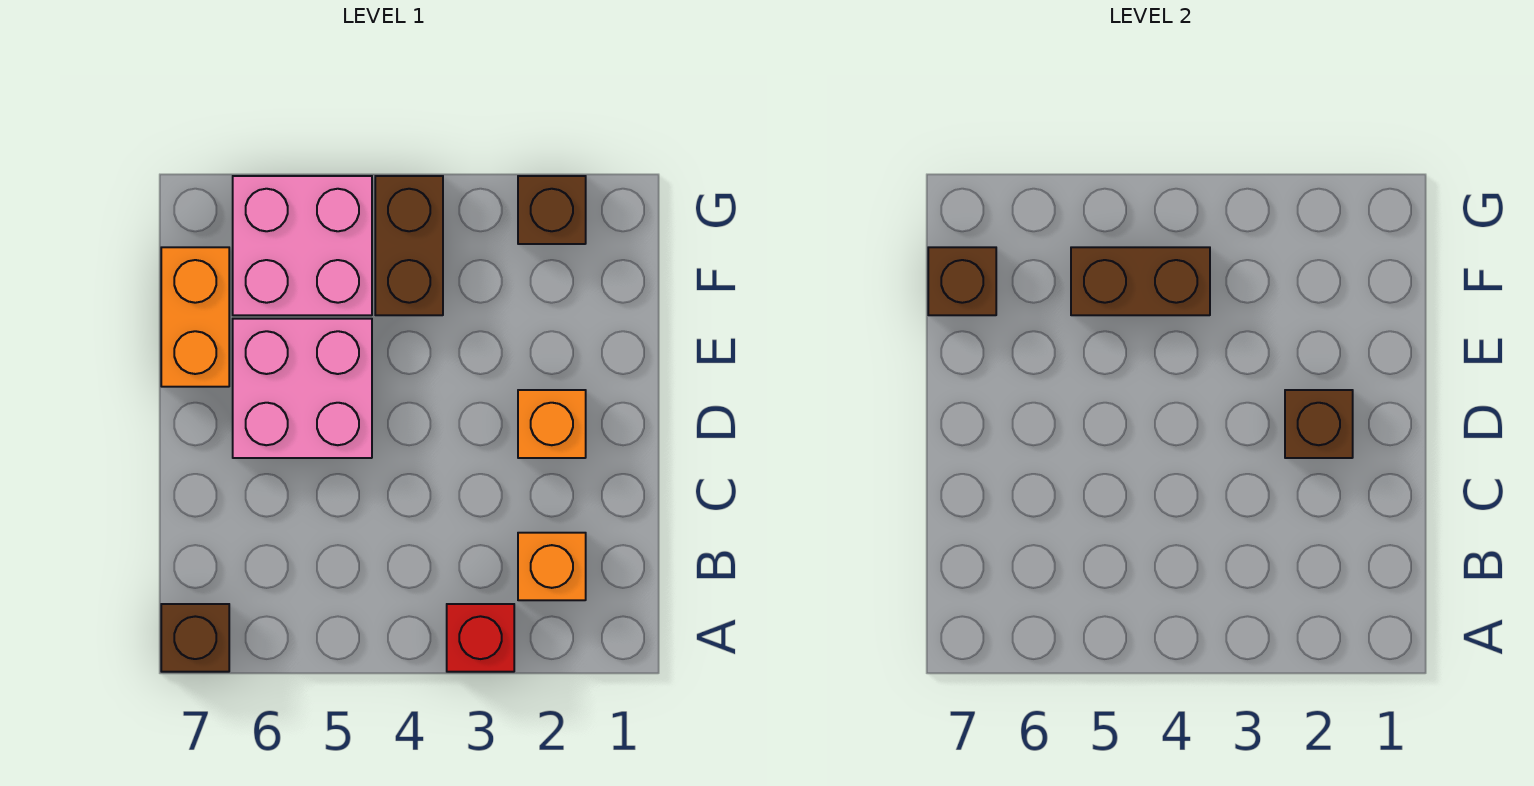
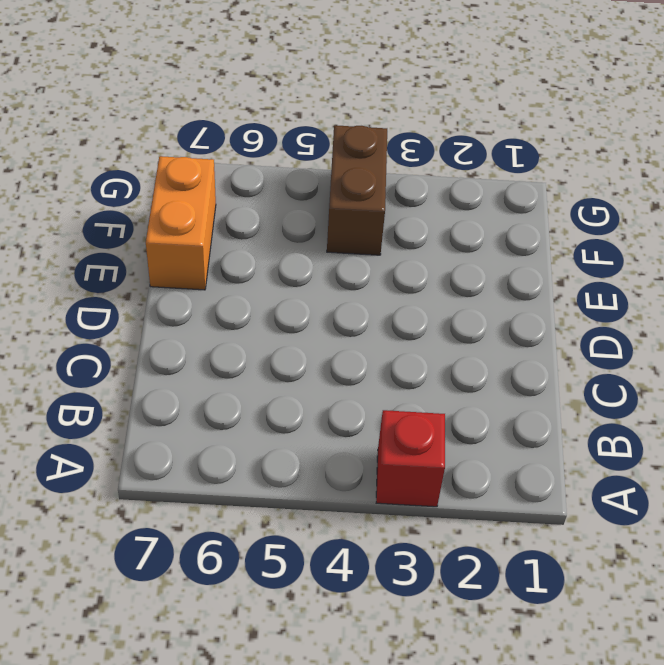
none -> brown brick A7 level 1
none -> orange brick B2 level 1
none -> orange brick D2 level 1

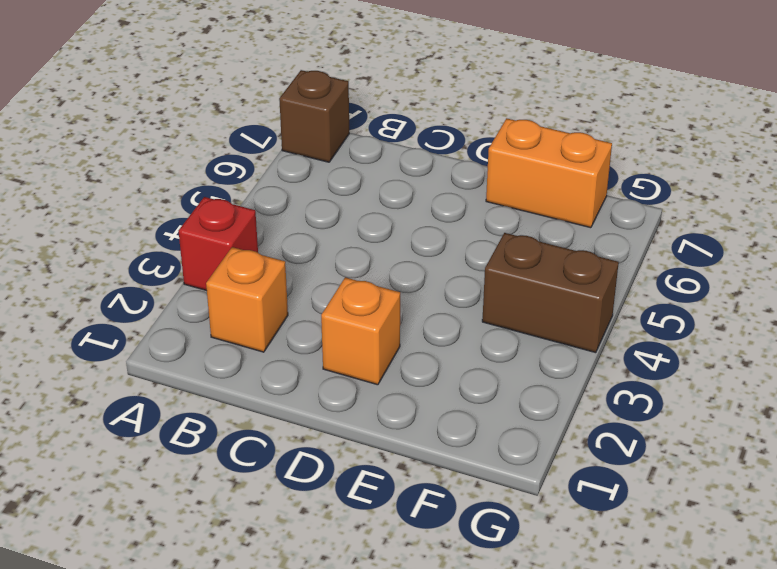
none -> pink brick D5:E6 level 1
none -> pink brick F5:G6 level 1
none -> brown brick G2 level 1

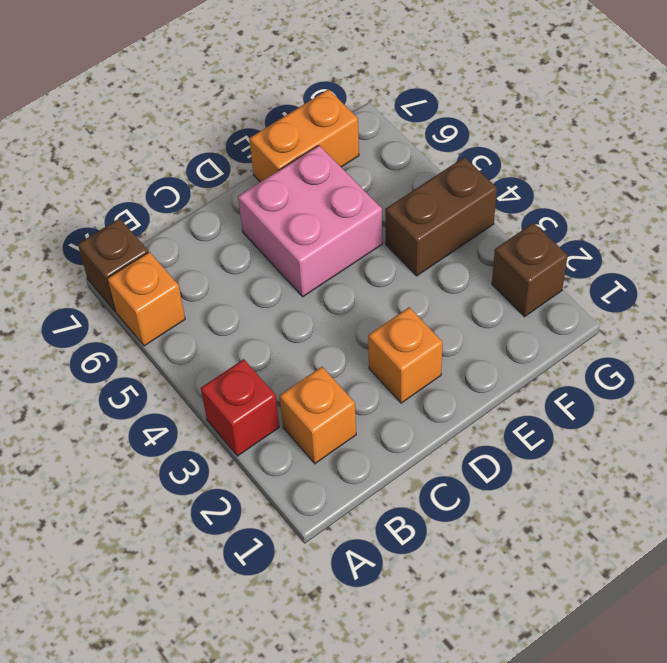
orange brick A6 level 1 -> none
none -> pink brick F5:G6 level 1
none -> brown brick D2 level 2
none -> brown brick F4:F5 level 2

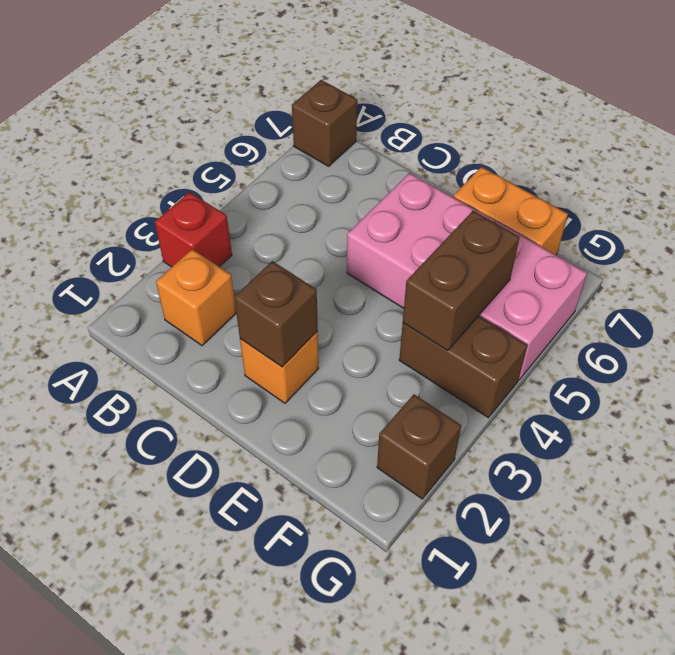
none -> brown brick F7 level 2

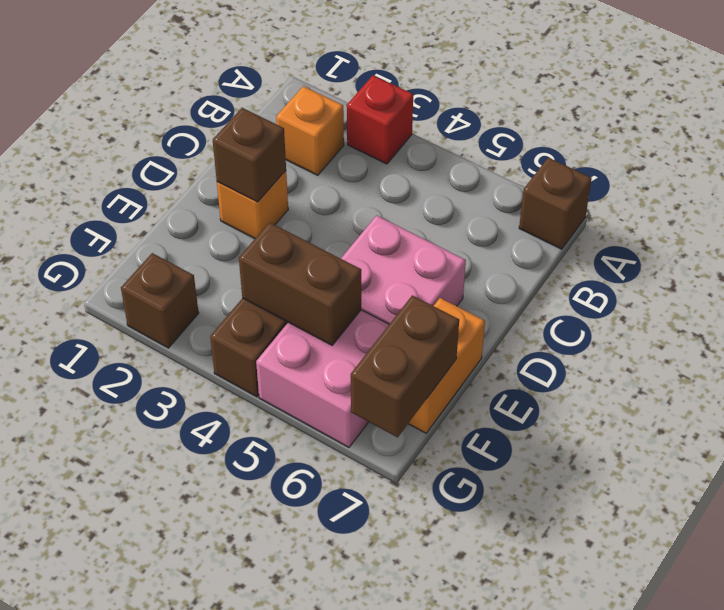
brown brick F7:G7 level 2 -> brown brick F7 level 2

